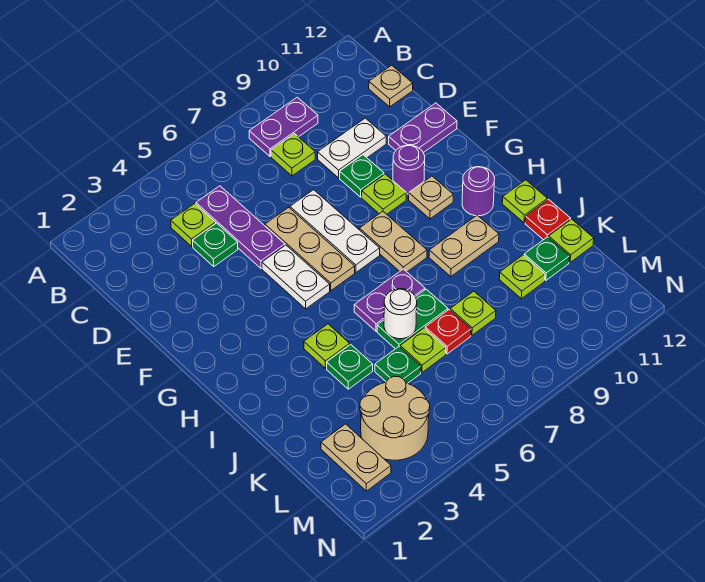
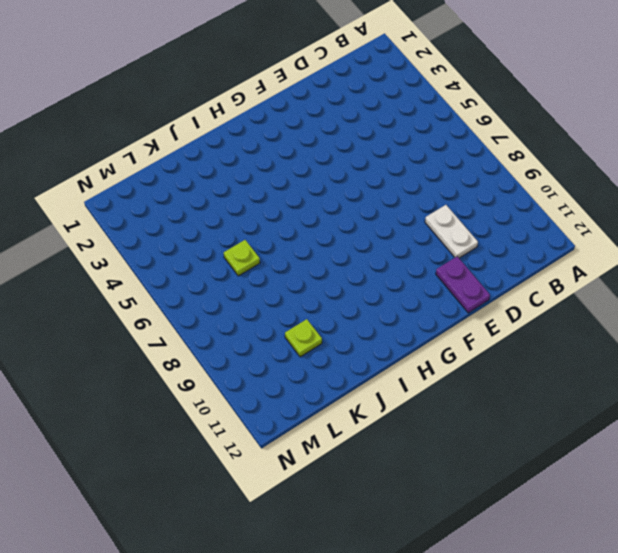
none -> purple plate B8:B9 level 1
none -> lime plate C4 level 1
none -> purple plate C5:E5 level 1
none -> lime plate C8 level 1

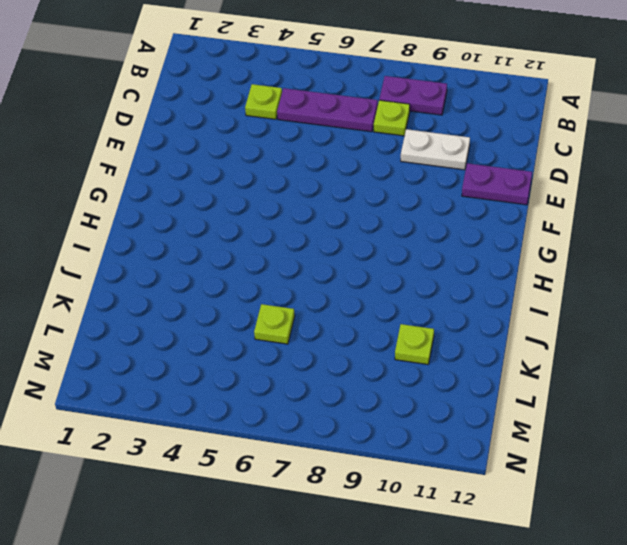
purple plate C5:C7 level 1 -> purple plate C5:E5 level 1
none -> tan plate C12 level 1
none -> green plate D4 level 1
none -> tan plate E6:G6 level 1
none -> white plate E7:G7 level 1

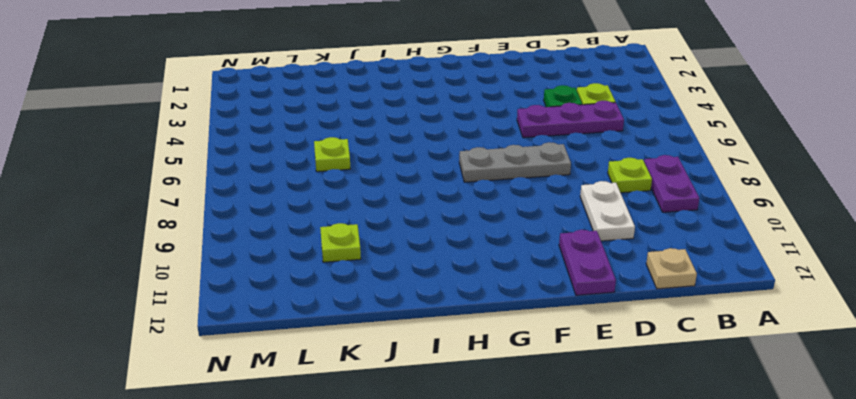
grey plate E7:G7 level 1 -> white plate E7:G7 level 1
none -> tan plate E6:G6 level 1
none -> green plate E9 level 1
none -> white plate F5:G5 level 1
none -> lime plate F9 level 1

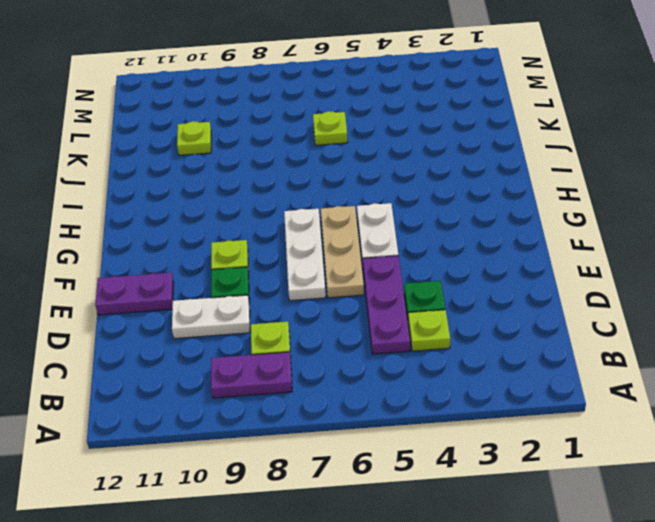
none -> tan plate C12 level 1
none -> purple round brick F10 level 1
none -> tan plate G8:H8 level 1
none -> tan plate G10 level 1

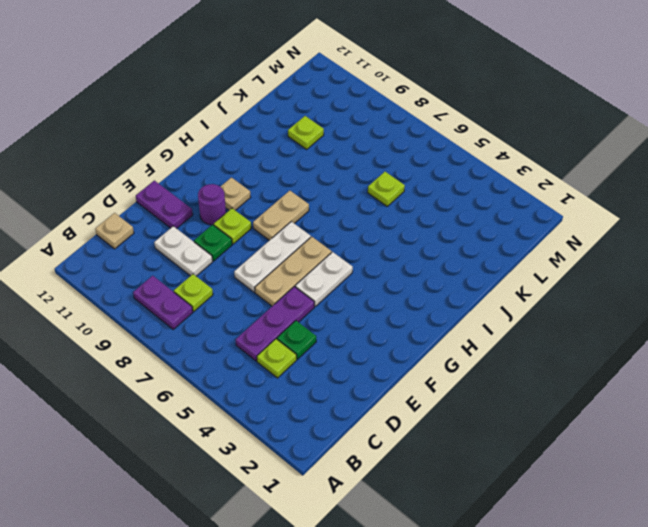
none -> purple round brick H11 level 1
none -> lime plate I4 level 1
none -> purple plate I6:I7 level 1
none -> tan plate I9:I10 level 1

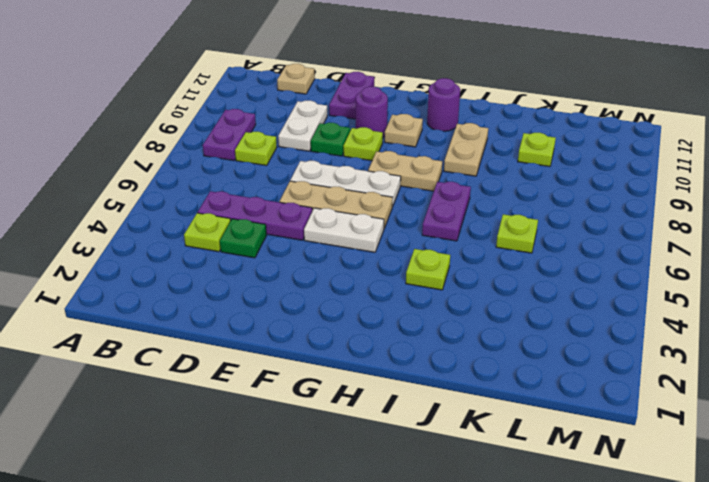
none -> lime plate I12 level 1
none -> green plate J4 level 1
none -> green plate J6:J7 level 1
none -> red plate J12 level 1

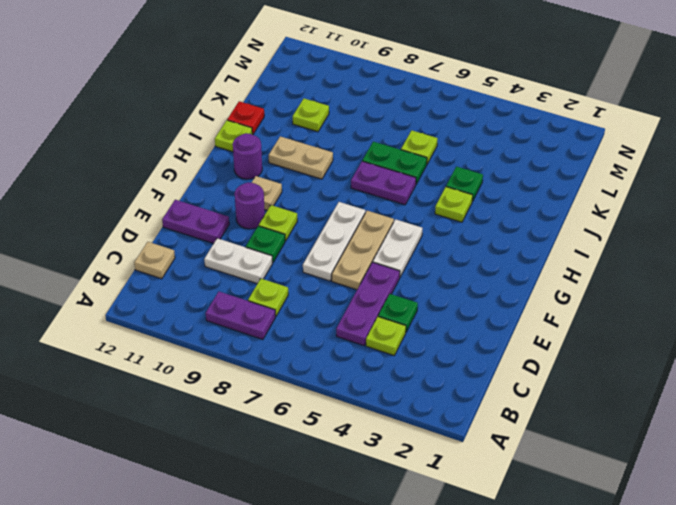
none -> tan plate G8:H8 level 1
none -> green plate K5 level 1
none -> red plate K7 level 1
none -> lime plate K8 level 1

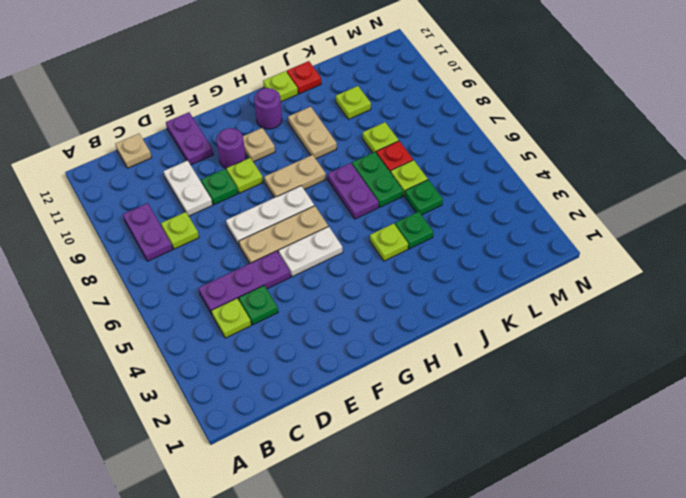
none -> green plate K11 level 1
none -> lime plate K12 level 1
none -> tan plate L2:M2 level 1
none -> tan round brick L3:M4 level 1

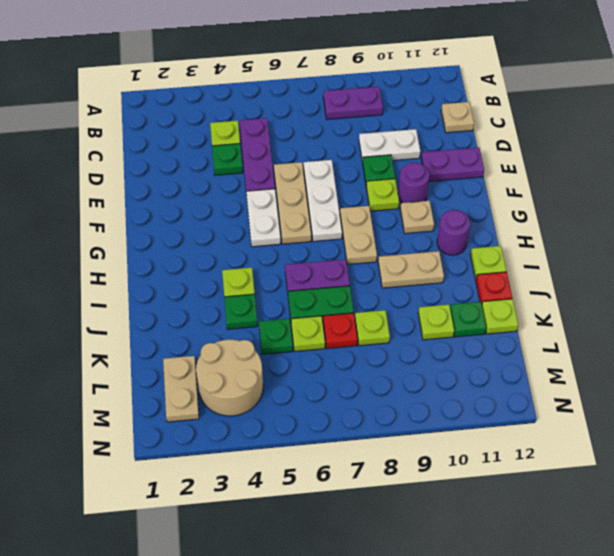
none -> lime plate C8 level 1
none -> white round brick J6 level 2

